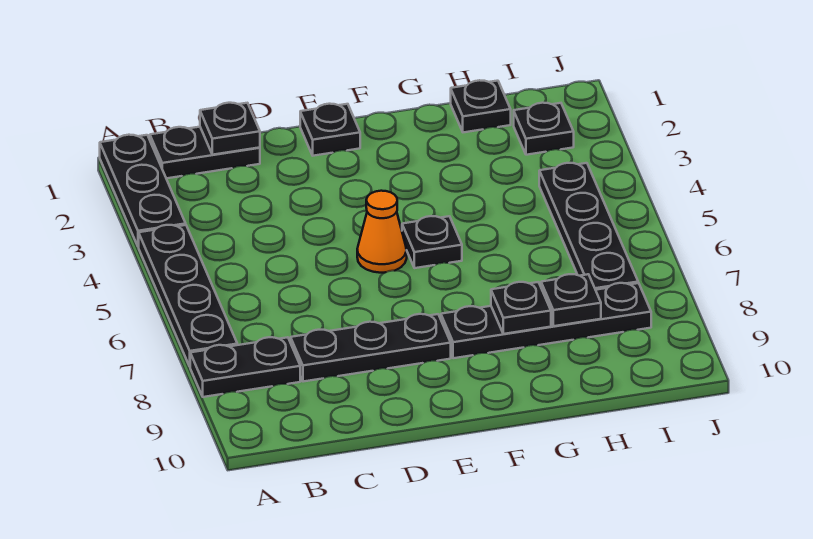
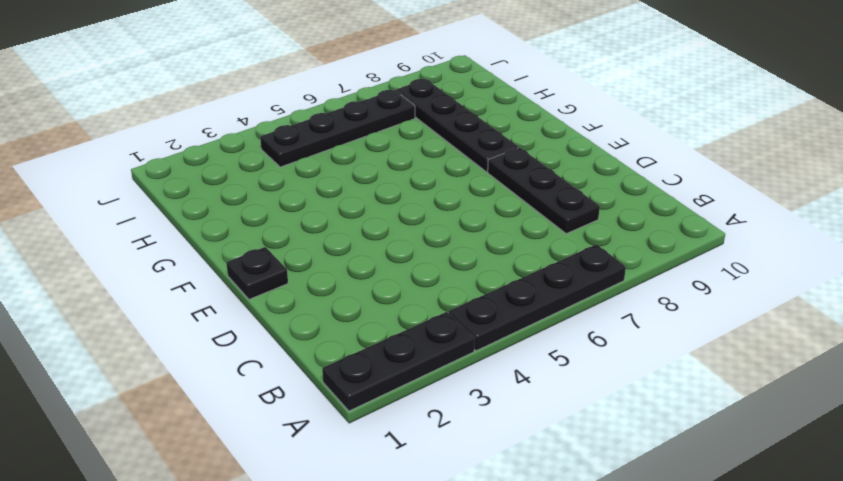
none -> black plate A8:B8 level 1
none -> black plate B1:C1 level 1
none -> orange cone E5 level 1

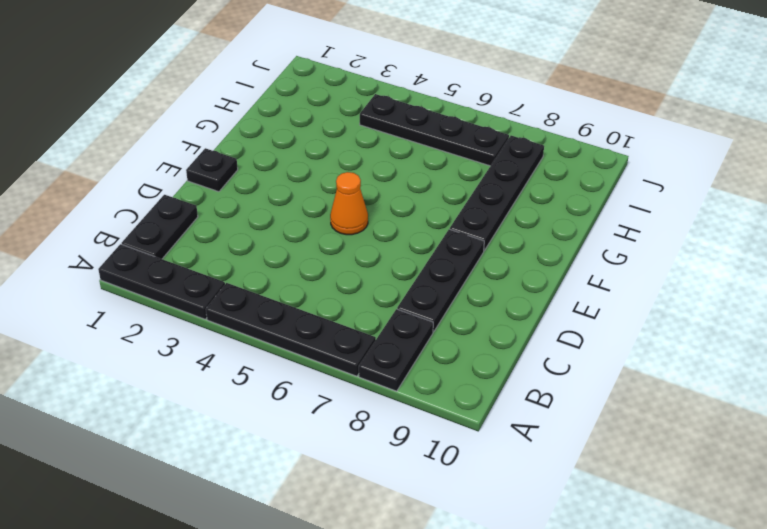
none -> black plate F5 level 1
none -> black plate H1 level 1
none -> black plate I2 level 1

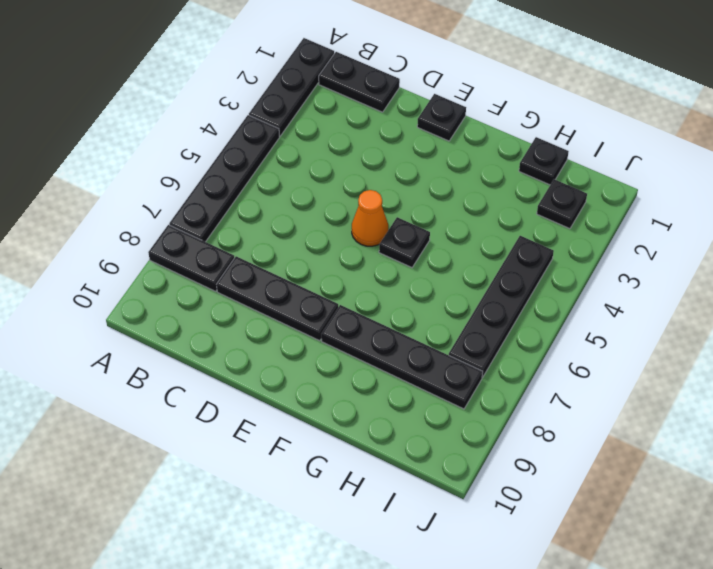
none -> black plate C1 level 2
none -> black plate G8 level 2
none -> black plate H8 level 2

